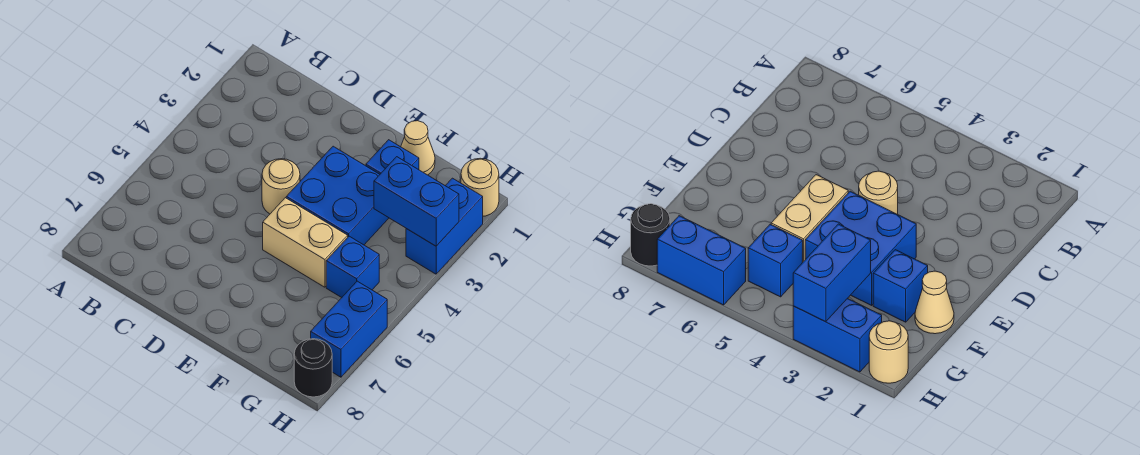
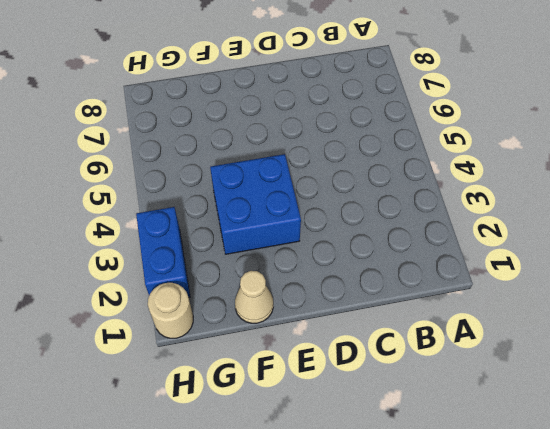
none -> tan round brick D4 level 1
none -> tan brick E5:F5 level 1

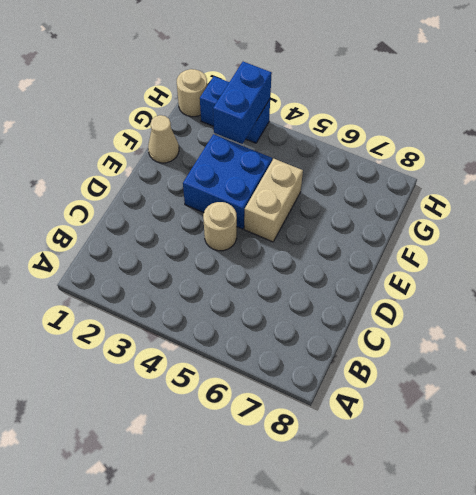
none -> blue brick F2 level 1
none -> blue brick G5 level 1

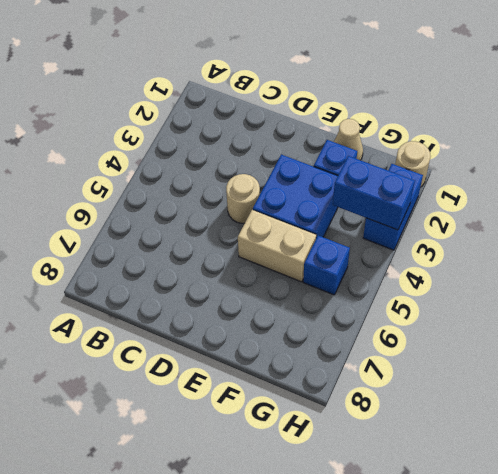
none -> blue brick H6:H7 level 1
none -> black round brick H8 level 1

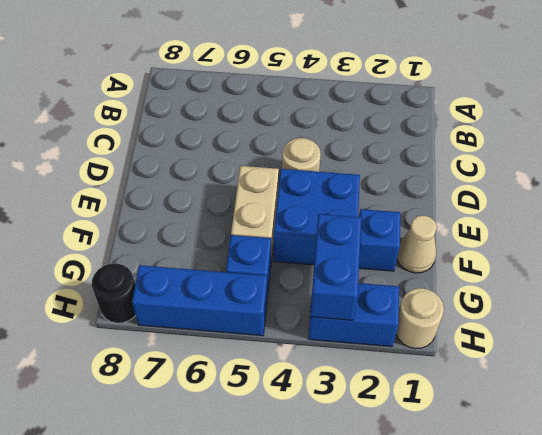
blue brick H5:H7 level 1 -> blue brick H6:H7 level 1

